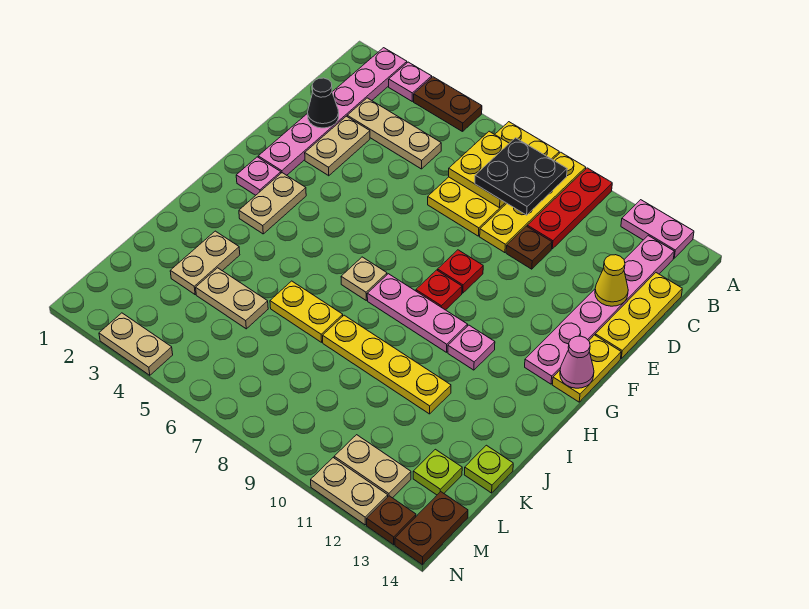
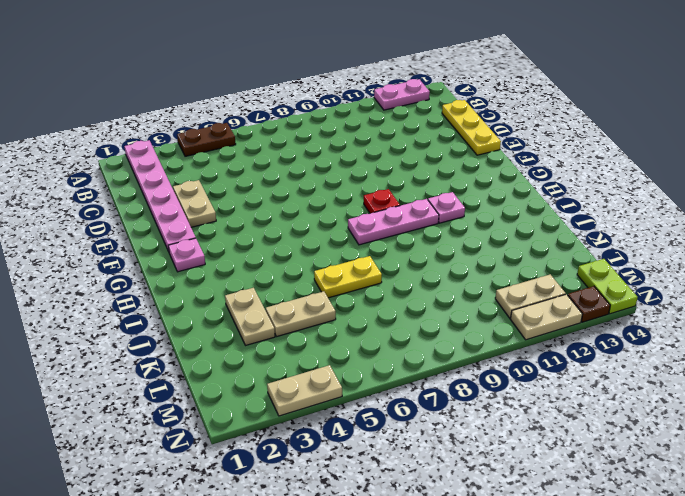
lime plate M14:N14 level 1 -> brown plate M14:N14 level 1
none -> pink plate A3 level 1
none -> yellow plate A7:D8 level 1
none -> yellow plate A9:D9 level 1
none -> red plate A10:C10 level 1

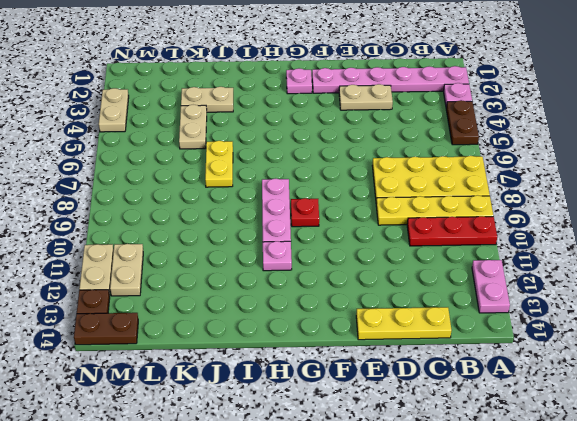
none -> pink plate B13:G13 level 1
none -> tan plate C3:C5 level 1
none -> brown plate D10 level 1
none -> red plate F9 level 1

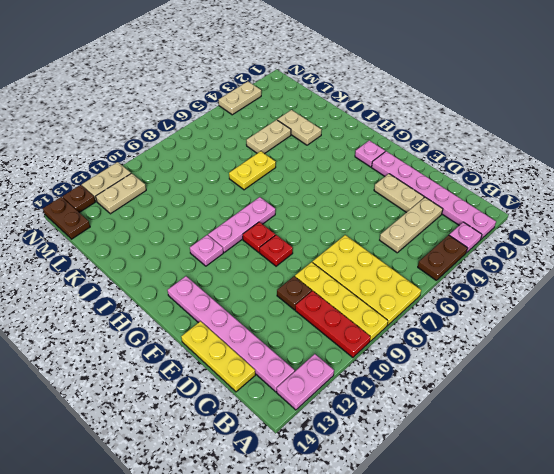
none -> yellow plate F14:G14 level 1
none -> tan plate G3:H3 level 1
none -> tan plate H7 level 1
none -> yellow plate J8:J11 level 1

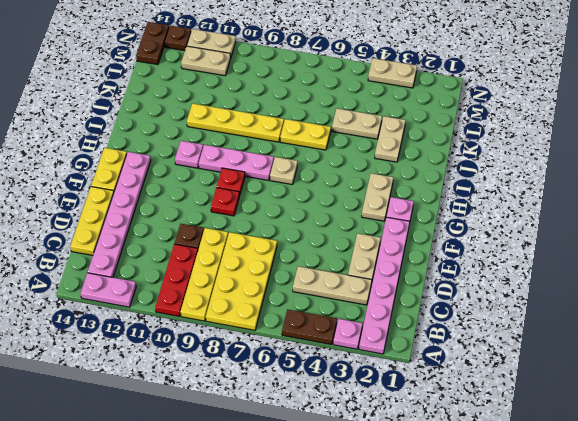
none -> lime plate K14 level 1
none -> lime plate L13 level 1
none -> yellow plate B7:C8 level 2
none -> black cone D2 level 2

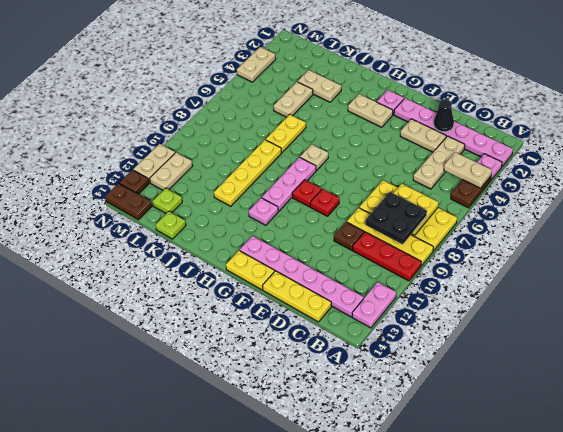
tan plate A4:B4 level 2 -> none
none -> yellow cone D13 level 2
none -> pink cone G14 level 2

